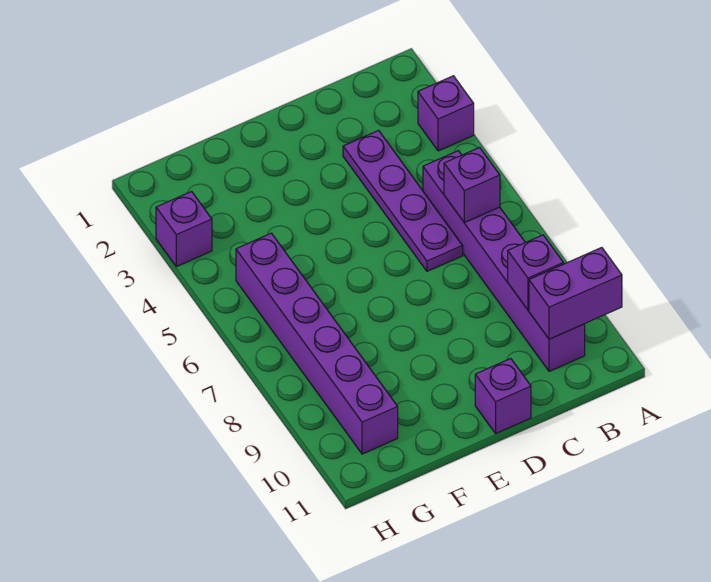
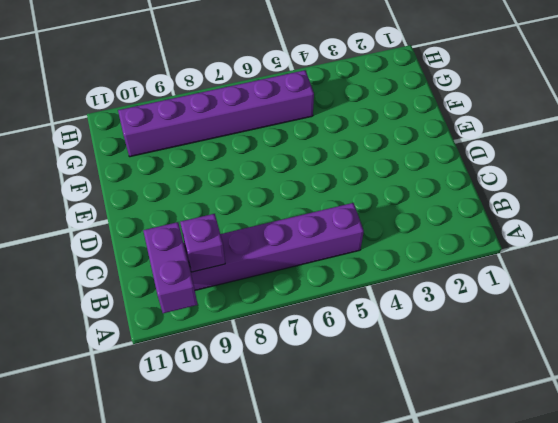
none -> purple brick A3 level 1
none -> purple plate C3:C6 level 1

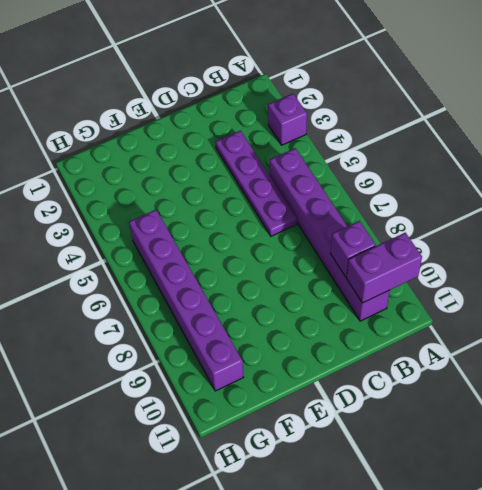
none -> purple brick D11 level 1
none -> purple brick H3 level 1

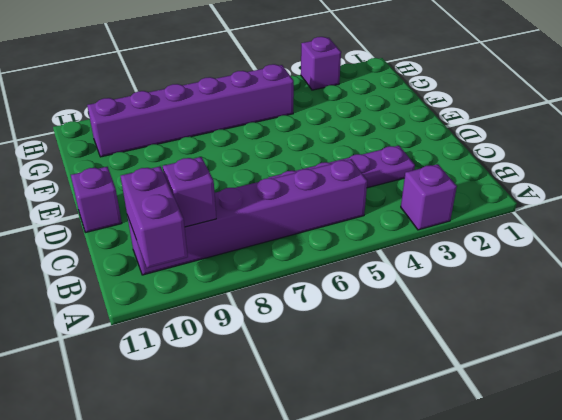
none -> purple brick B6 level 2

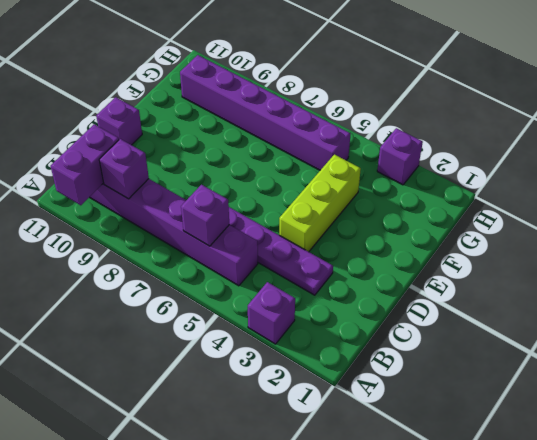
lime brick D4:F4 level 1 -> none

